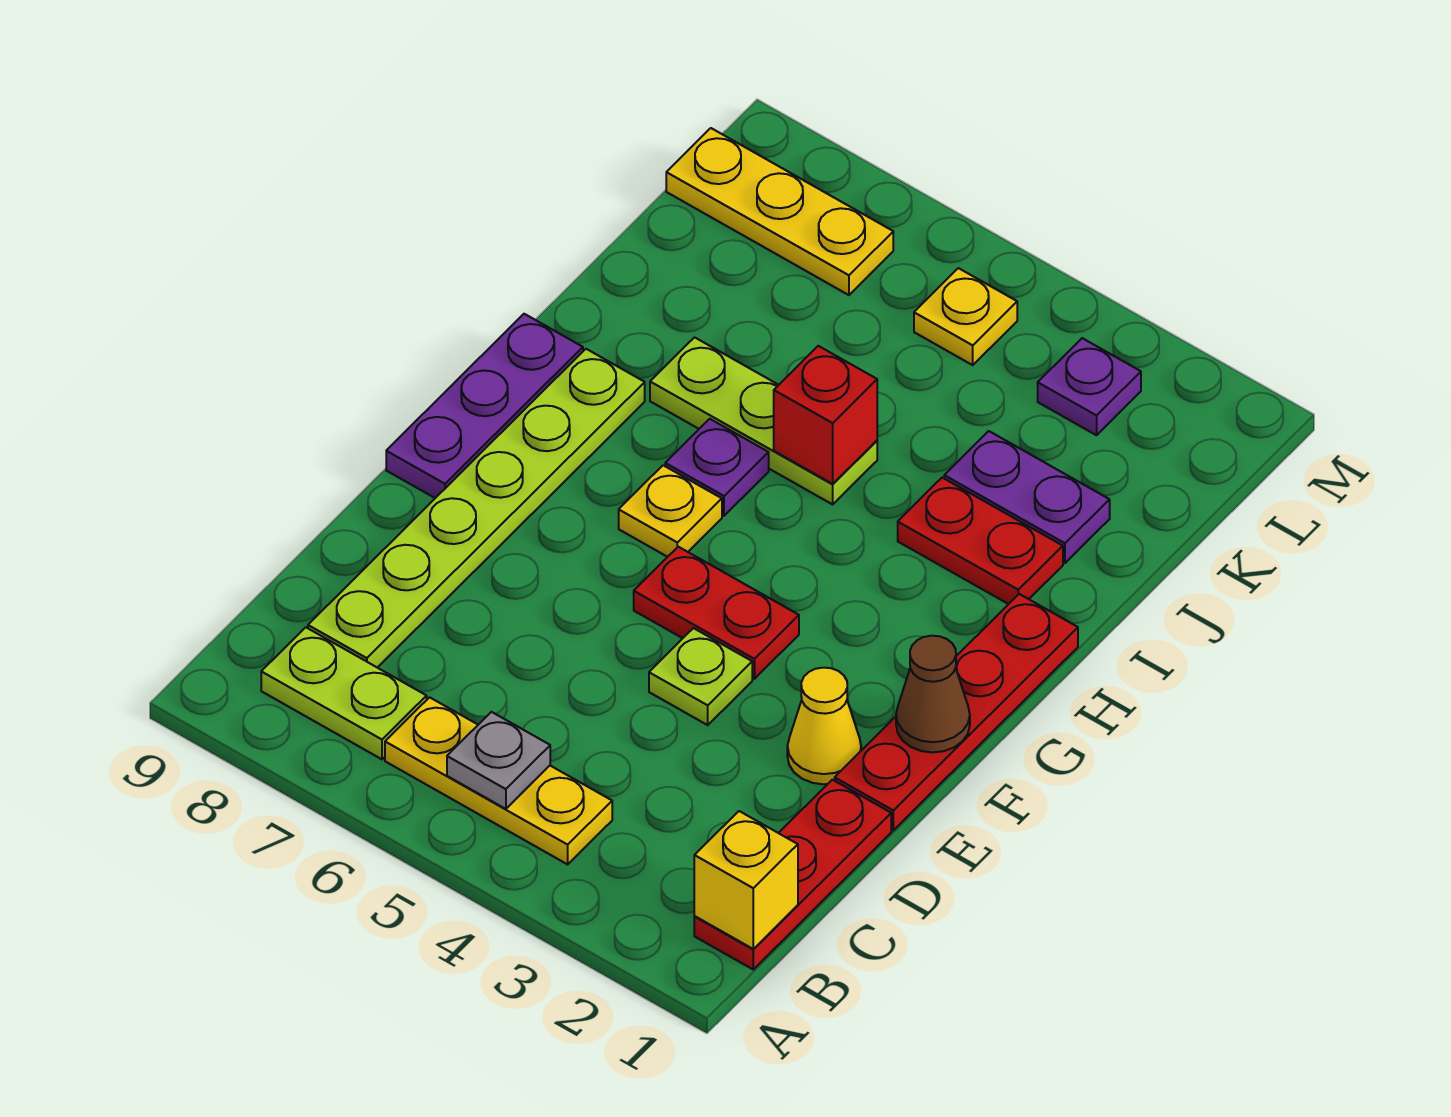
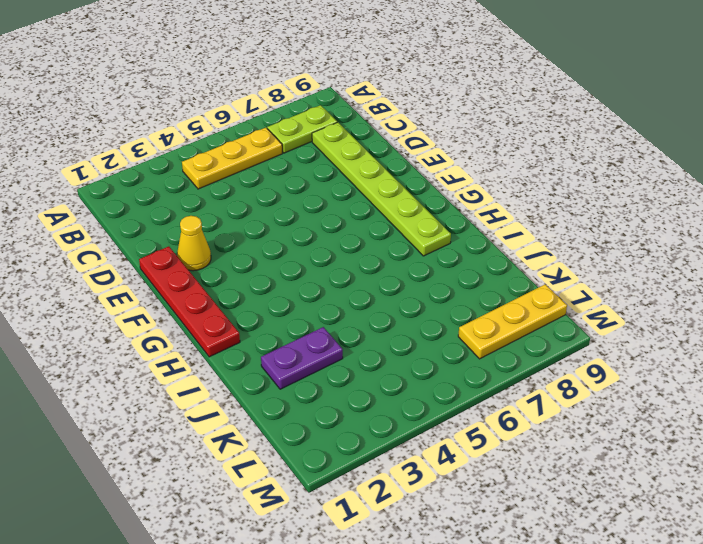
none -> red plate B1:D1 level 1
none -> lime plate E4 level 1
none -> red plate F4:F5 level 1

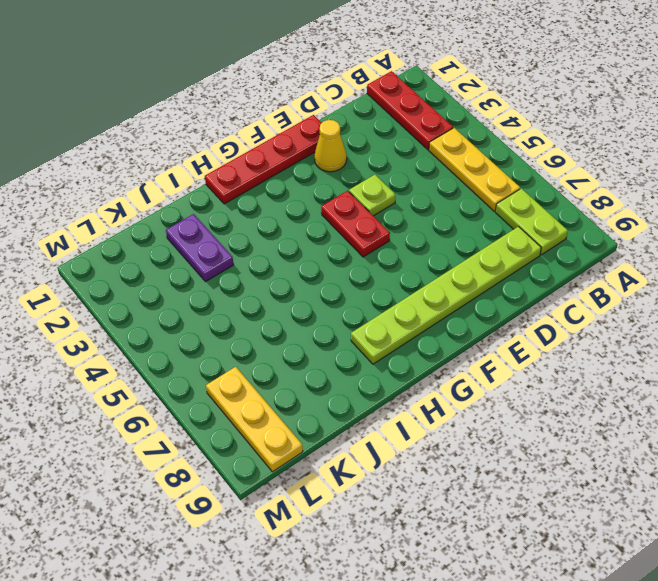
red plate B1:B3 level 1 -> red plate B1:D1 level 1
none -> purple plate F9:H9 level 1
none -> yellow plate G6 level 1
none -> purple plate H6 level 1

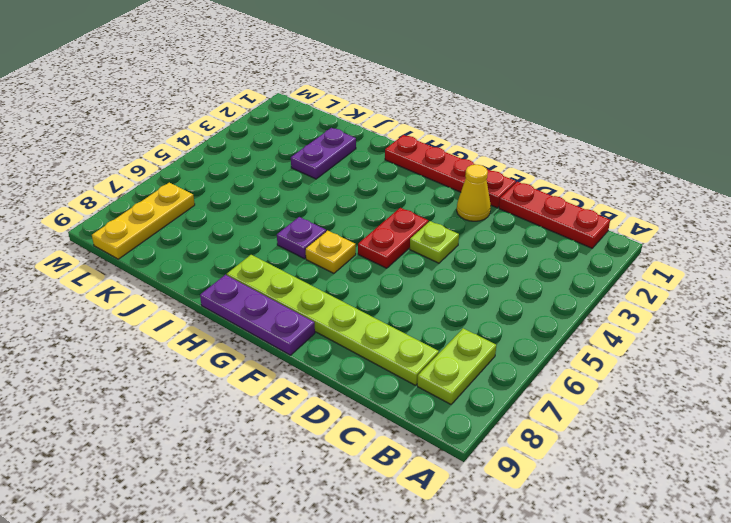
none -> yellow plate B4:B6 level 1
none -> red plate I2:I3 level 1
none -> lime plate I5:I7 level 1

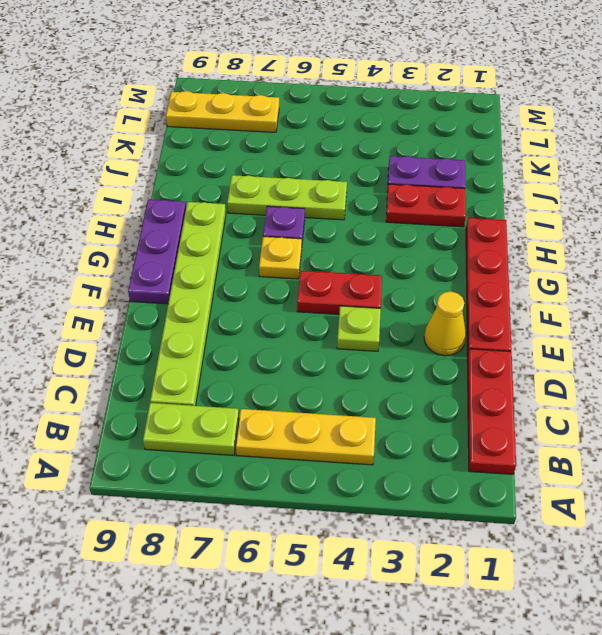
none -> purple plate L3 level 1
none -> yellow plate L5 level 1
none -> yellow brick B1 level 2

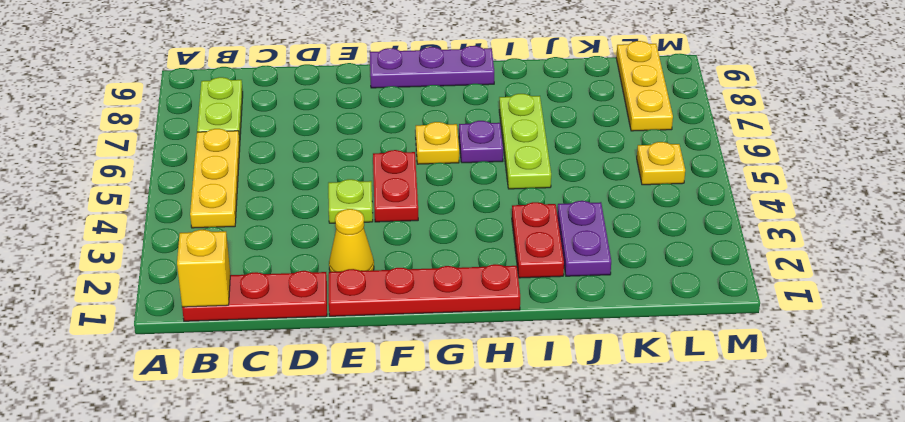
none -> lime plate C8:H8 level 1
none -> purple plate L3 level 1
none -> grey plate B5 level 2

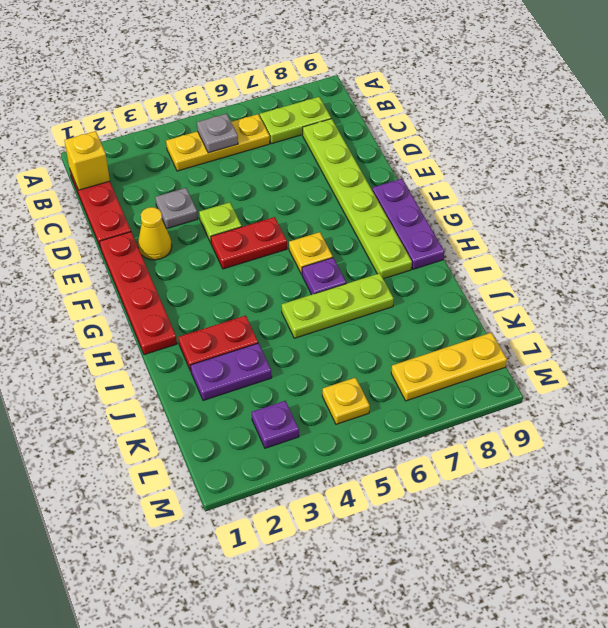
grey plate D3 level 1 -> none
none -> brown cone F1 level 2
none -> red brick I5 level 2

